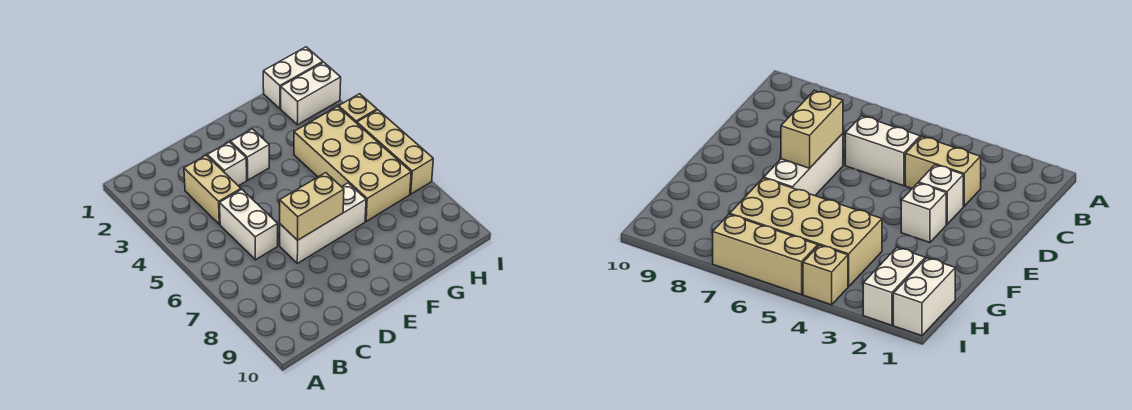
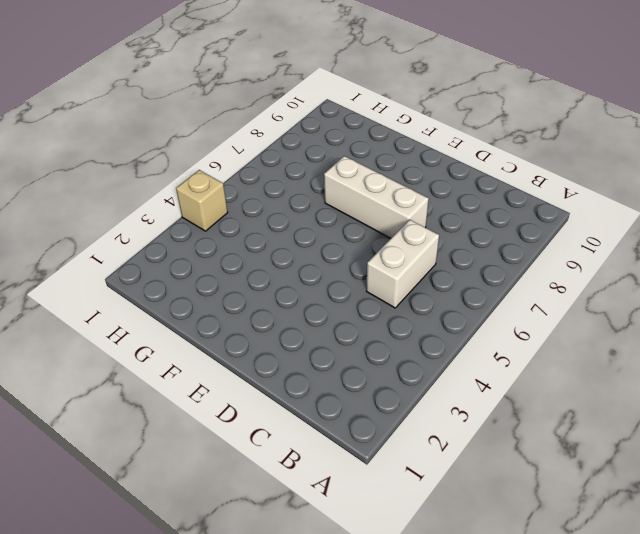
none -> tan brick C3:C4 level 1
none -> white brick D3 level 1

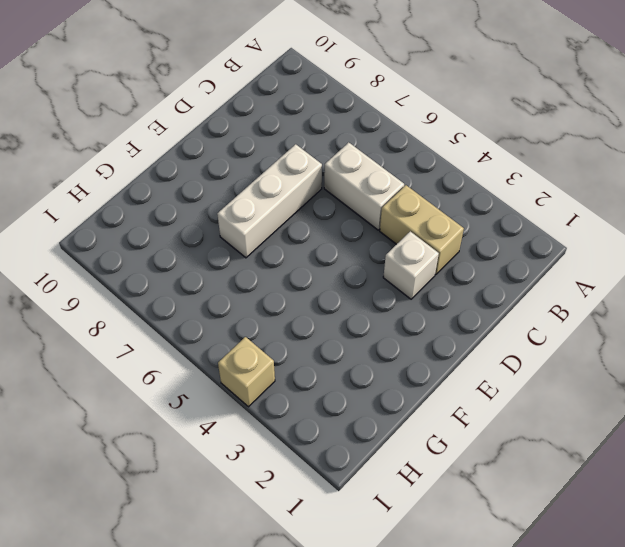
none -> white brick E3 level 1
none -> tan brick G4:H7 level 1

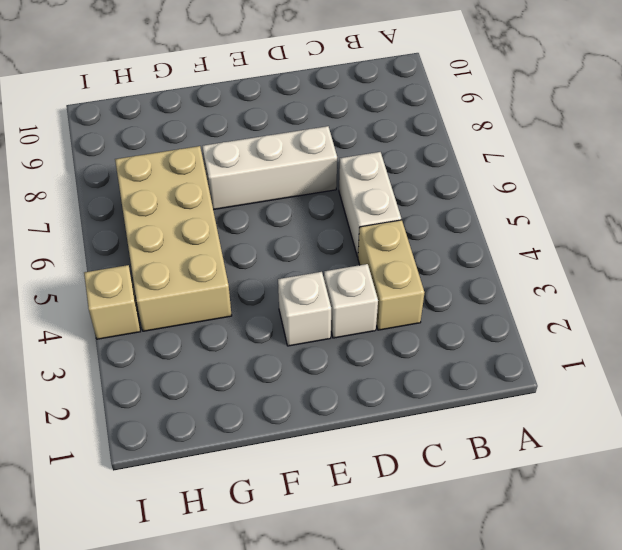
none -> white brick H1:I1 level 1
none -> white brick H2:I2 level 1

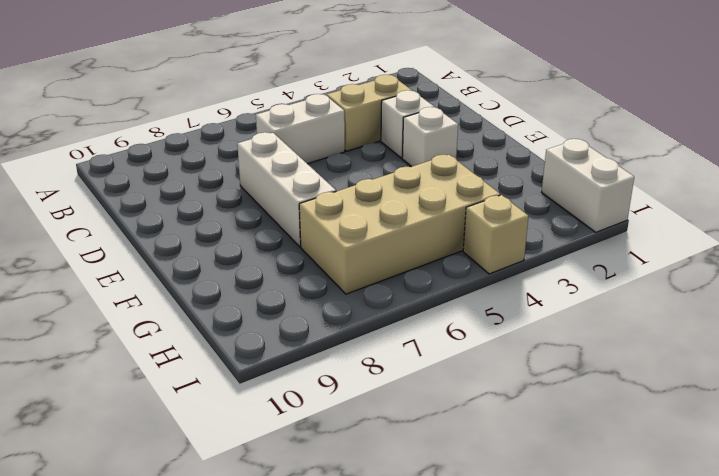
none -> white brick H2:I2 level 1
none -> tan brick I5:I7 level 1

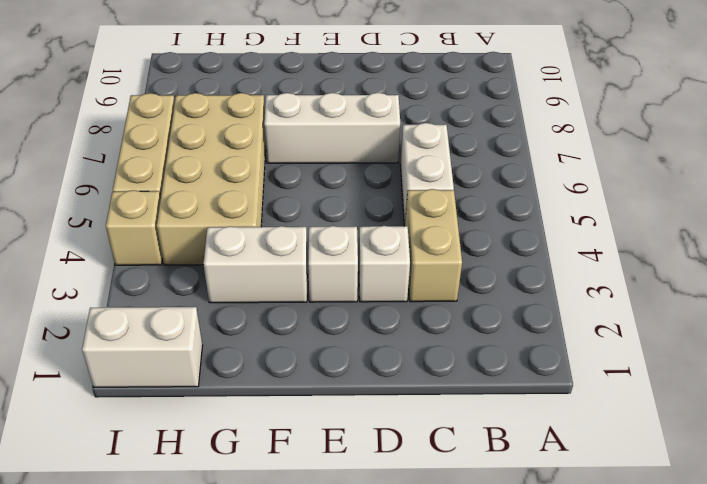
white brick F3:G3 level 1 -> white brick H2:I2 level 1
none -> tan brick D7:E7 level 2

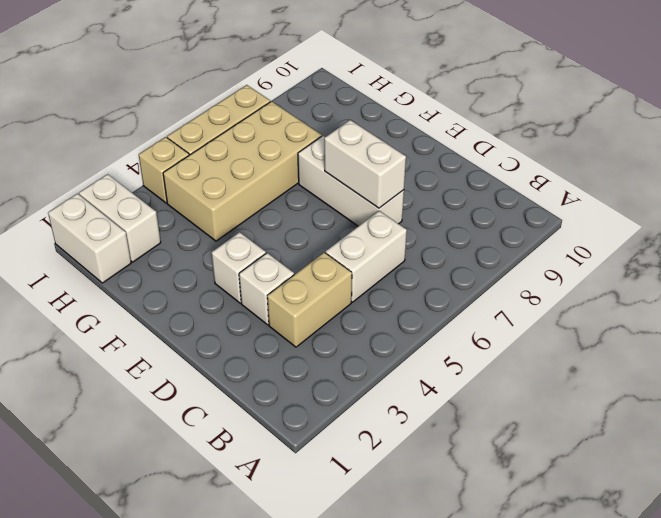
white brick D7:E7 level 2 -> tan brick D7:E7 level 2

